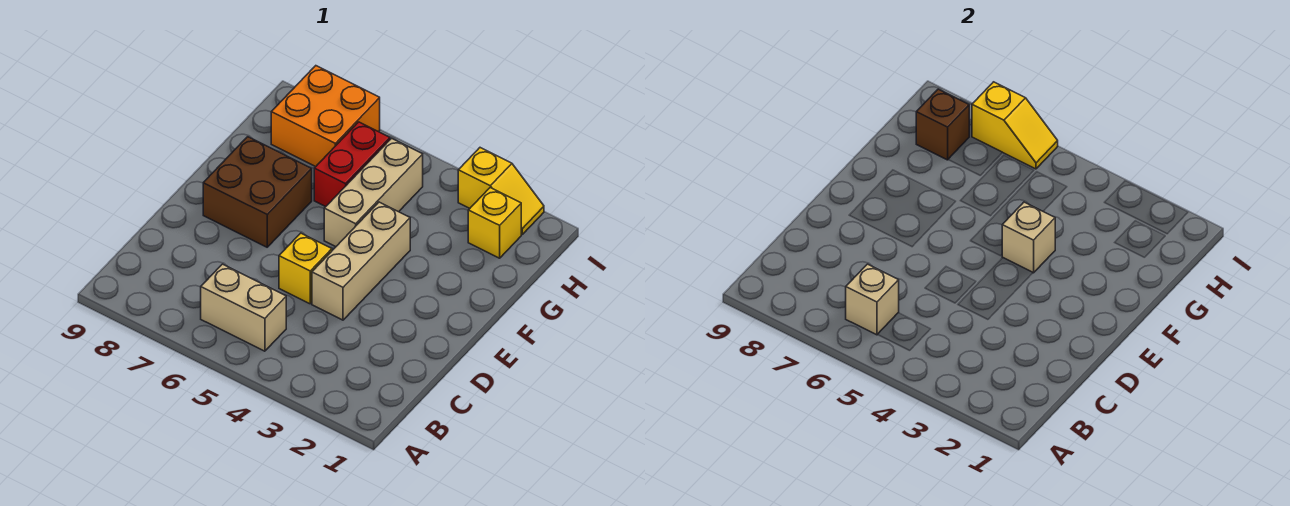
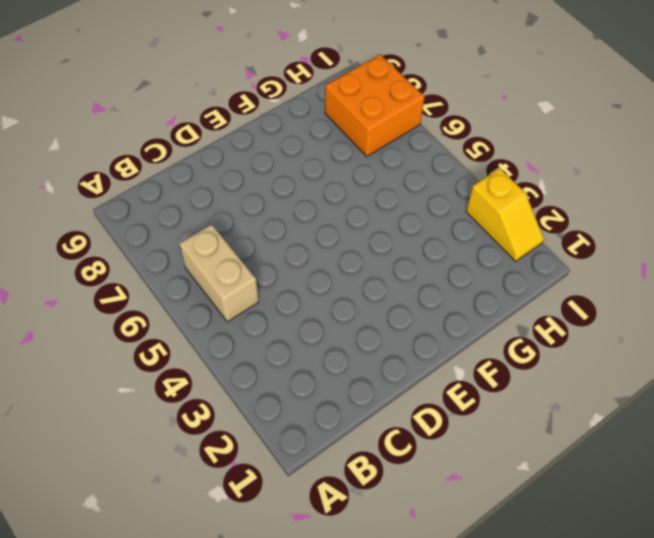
none -> tan brick D4:F4 level 1
none -> yellow brick D5 level 1
none -> brown brick E7:F8 level 1

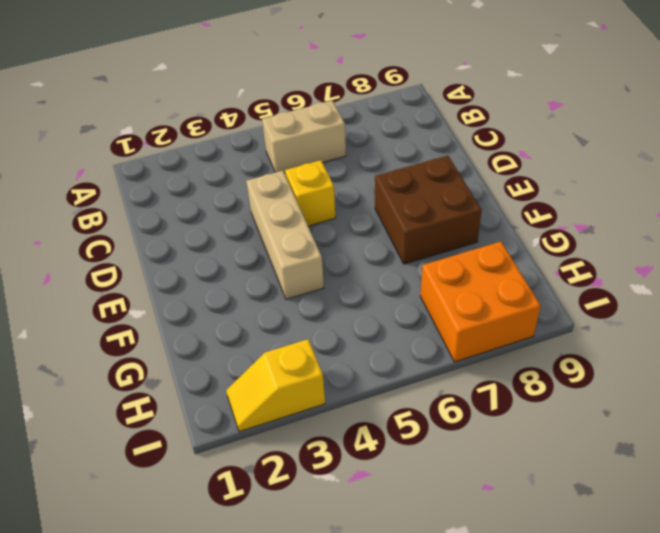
none -> tan brick F5:H5 level 1
none -> red brick G6:H6 level 1
none -> yellow brick H2 level 1

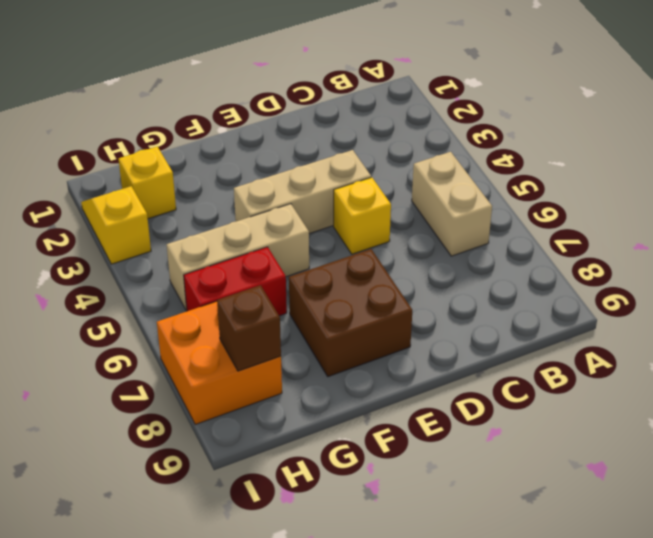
none -> tan brick B6 level 2
none -> tan brick F4 level 2
none -> yellow slope I6:I7 level 2 top 7

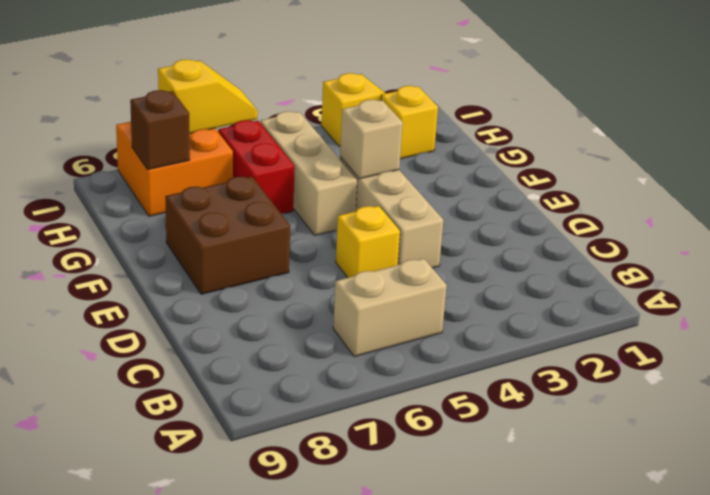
none -> tan brick B6 level 2

